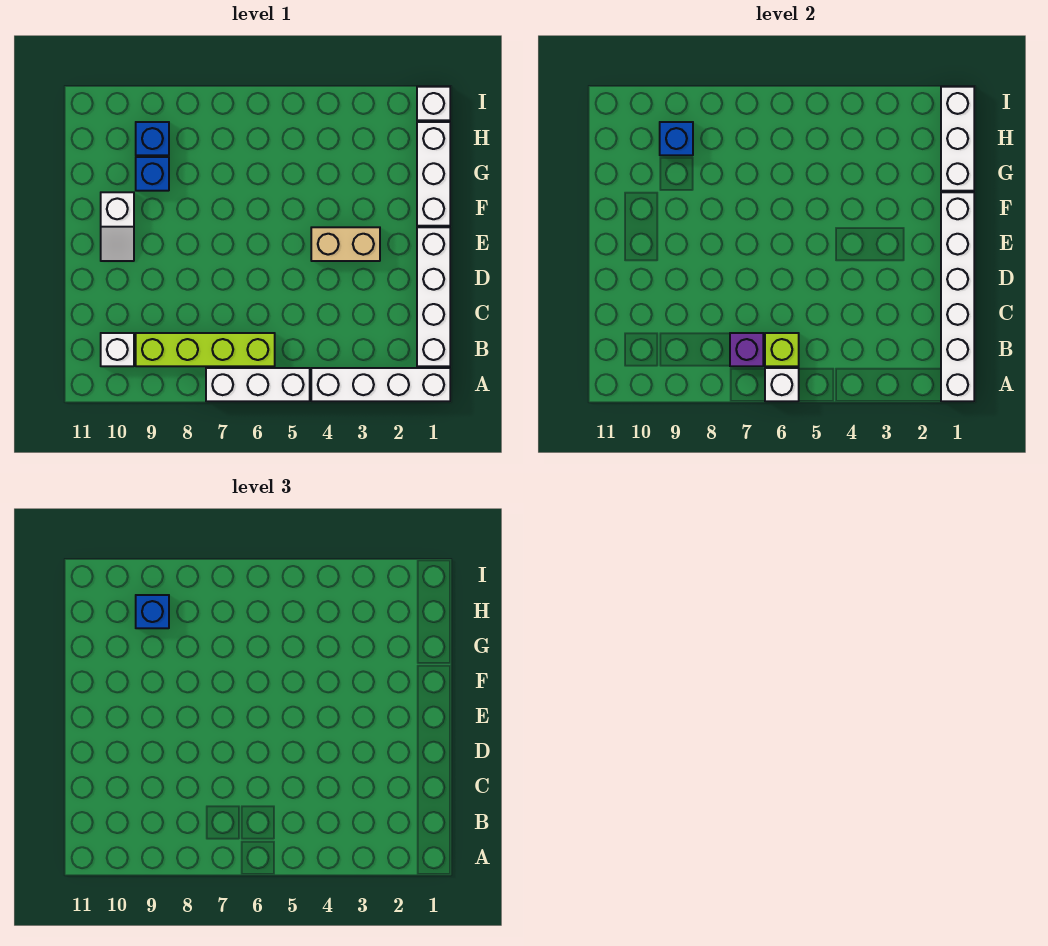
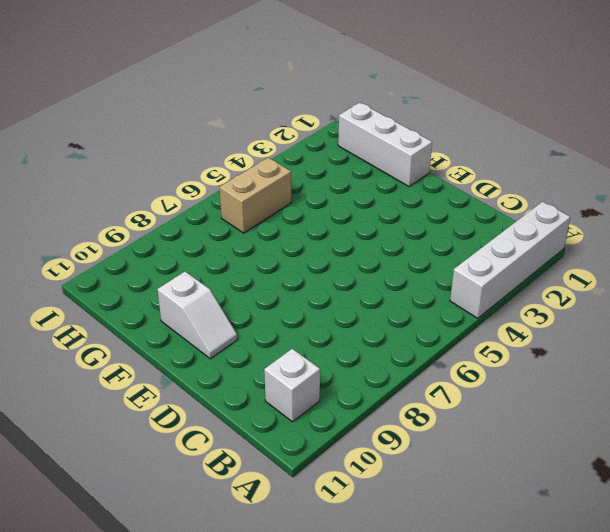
tan brick H5:H6 level 1 -> tan brick E3:E4 level 1
none -> white brick A5:A7 level 1
none -> white brick B1:E1 level 1
none -> lime brick B6:B9 level 1

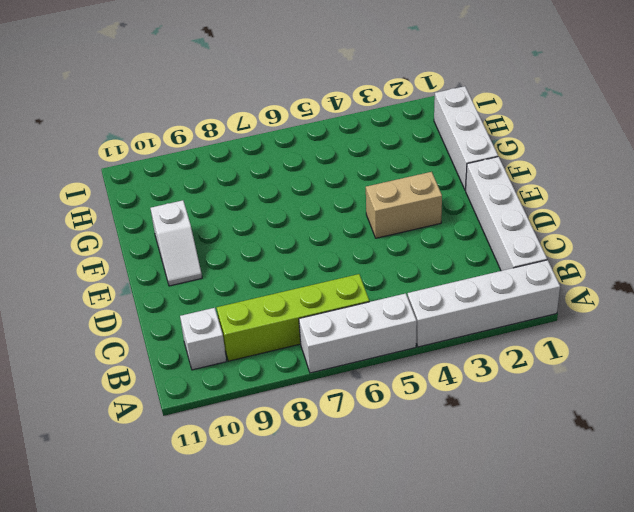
none -> blue brick G9 level 1
none -> blue brick H9 level 1
none -> white brick I1 level 1

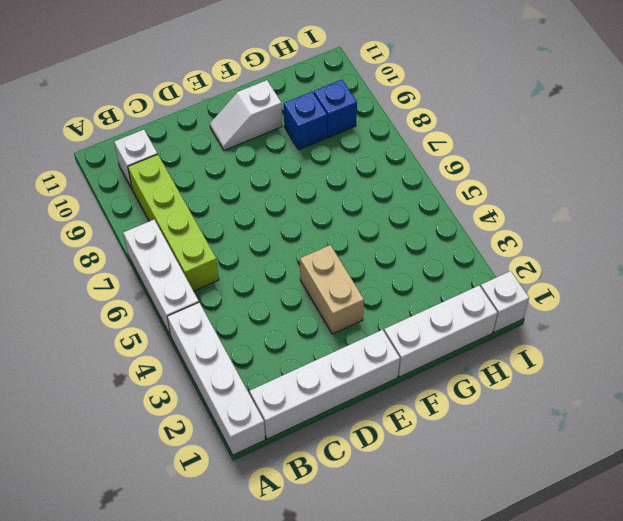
none -> white brick A1:F1 level 2
none -> white brick A6 level 2
none -> lime brick B6 level 2

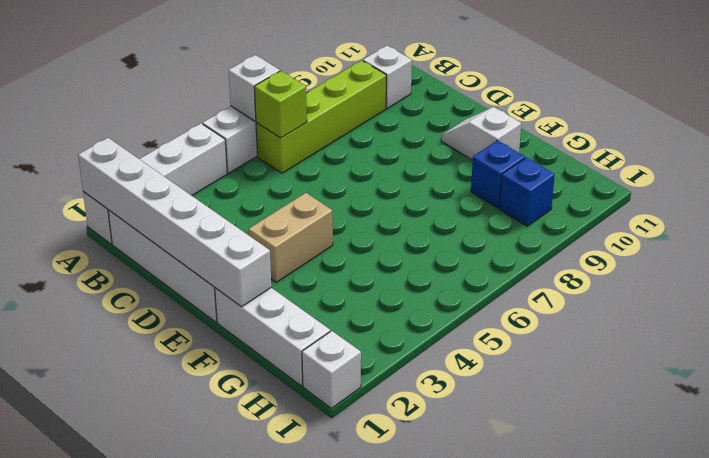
none -> purple brick B7 level 2
none -> white brick G1:I1 level 2
none -> blue brick H9 level 2

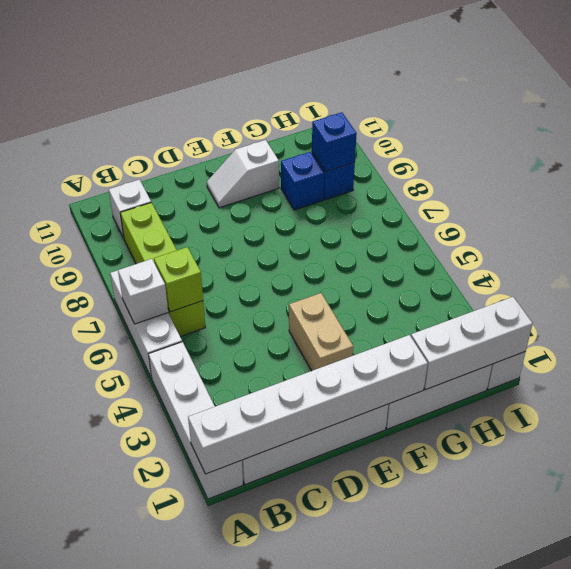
none -> purple brick B7 level 2
none -> blue brick H9 level 3

